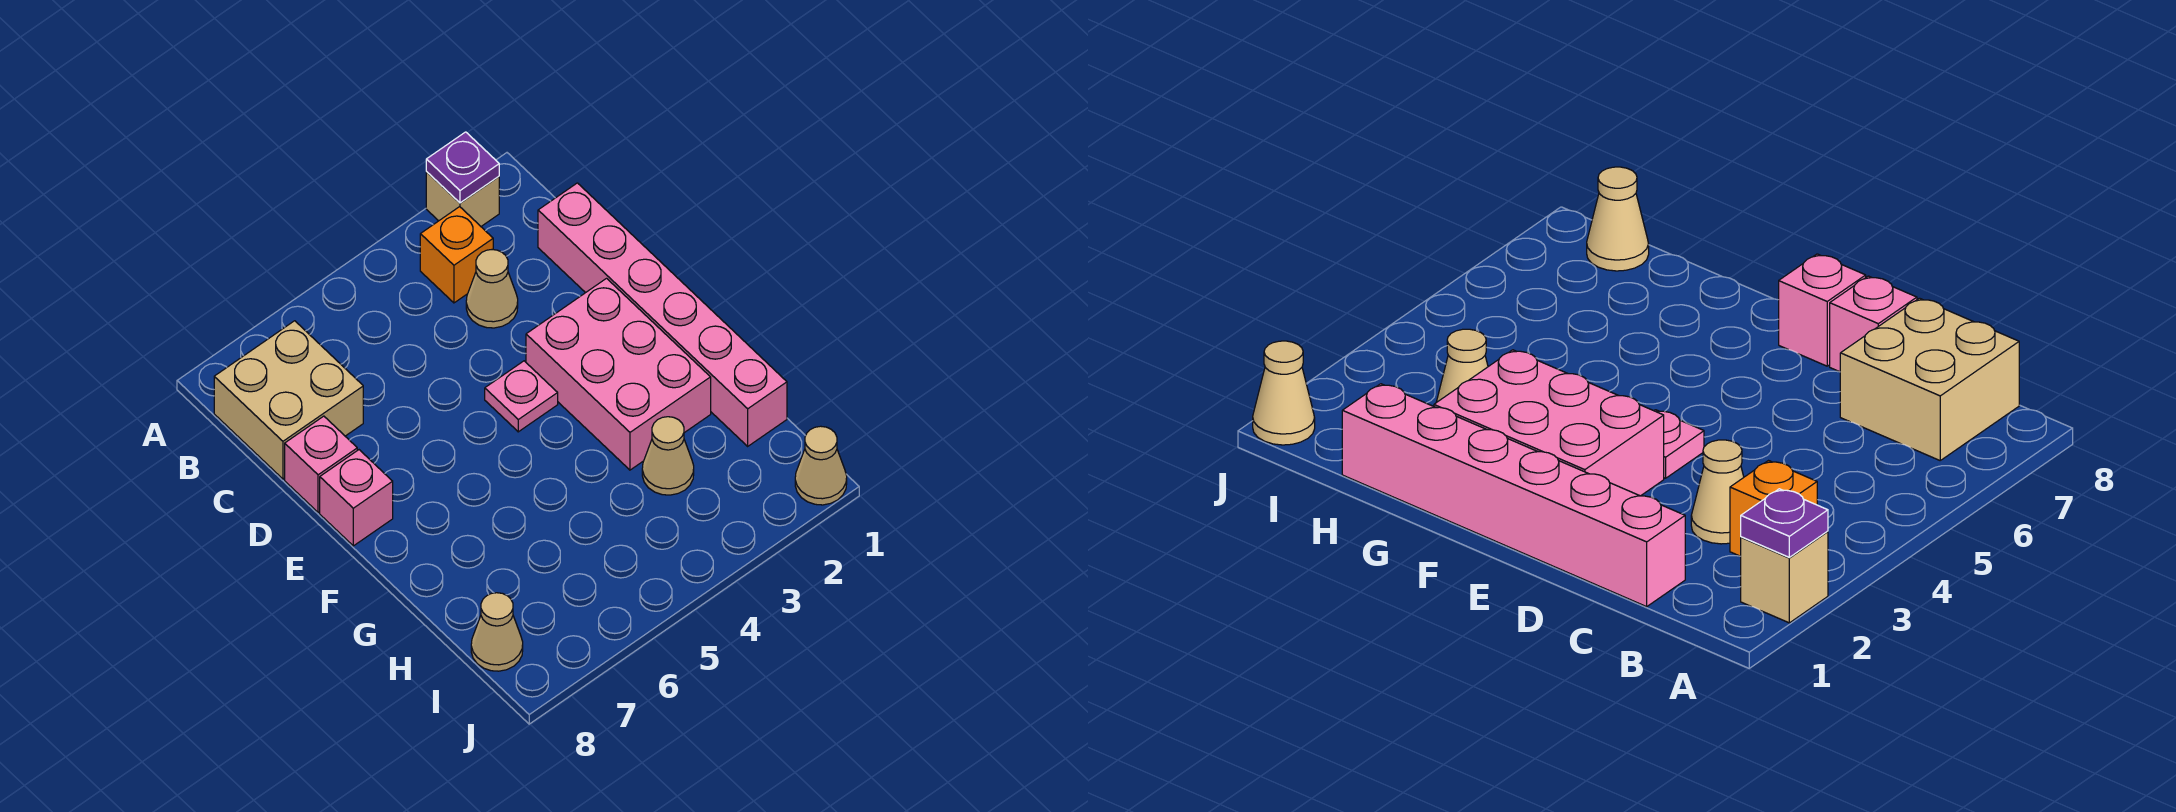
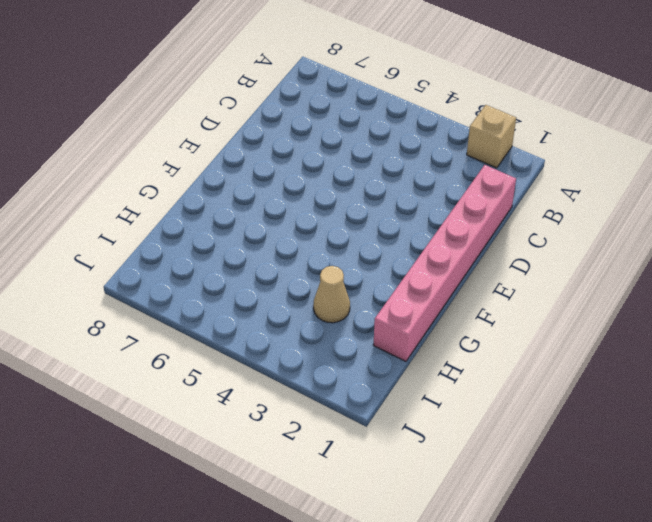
none -> orange brick B3 level 1
none -> tan brick B7:C8 level 1
none -> tan cone C3 level 1

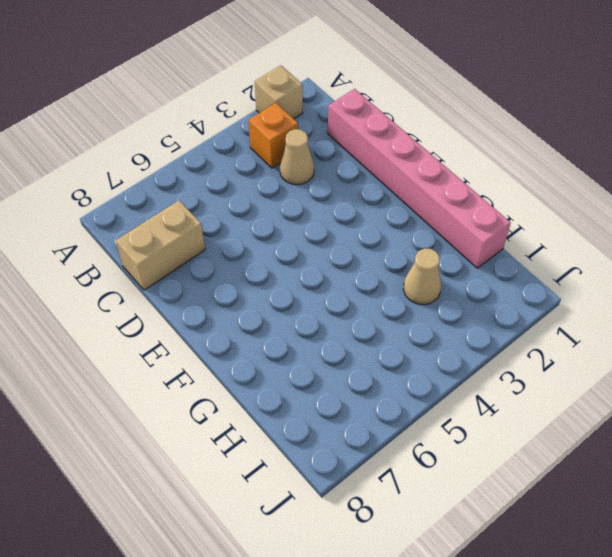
tan brick C7:C8 level 1 -> tan brick B7:C8 level 1
none -> pink brick D8 level 1
none -> pink brick E2:G3 level 1
none -> pink plate E4 level 1

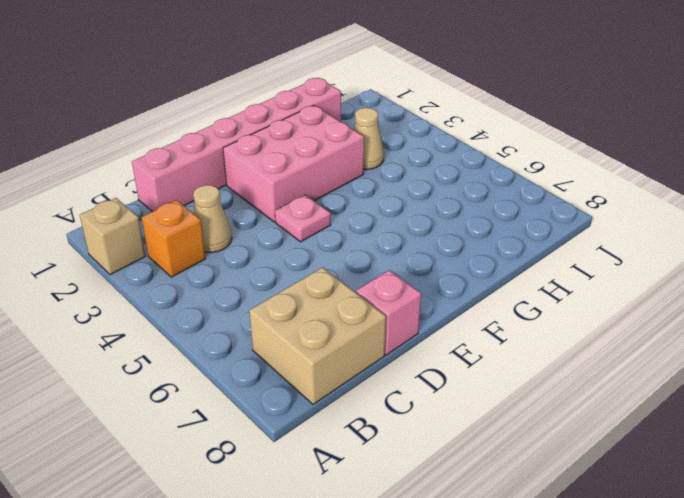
none -> pink brick E8 level 1
none -> tan cone I8 level 1
none -> tan cone J1 level 1

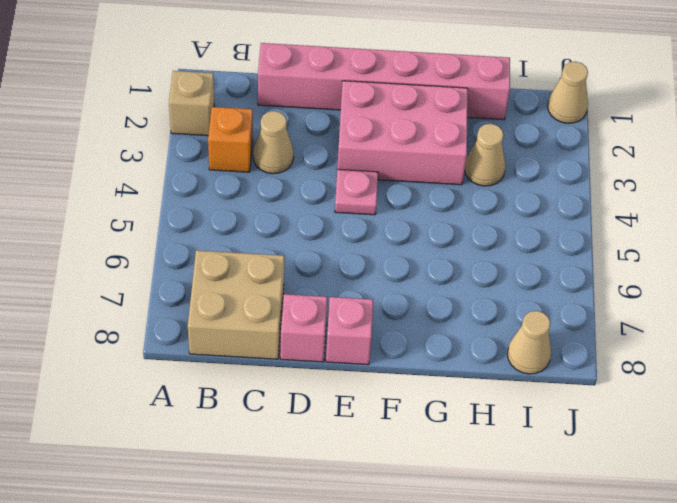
none -> purple plate A2 level 2

